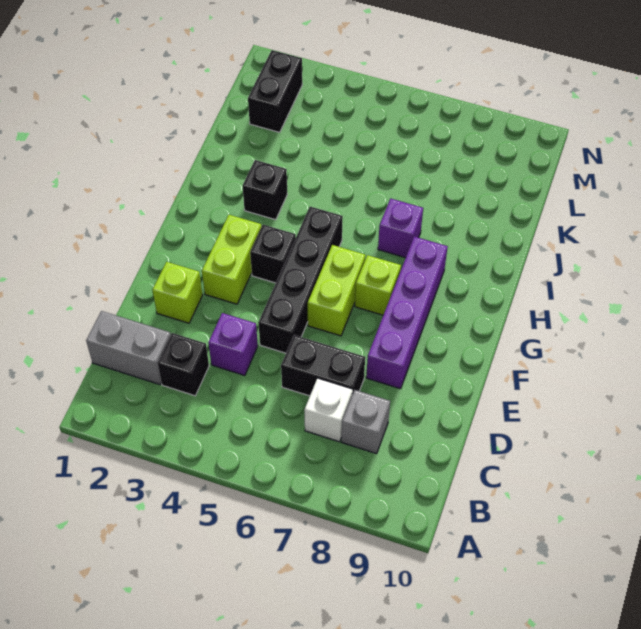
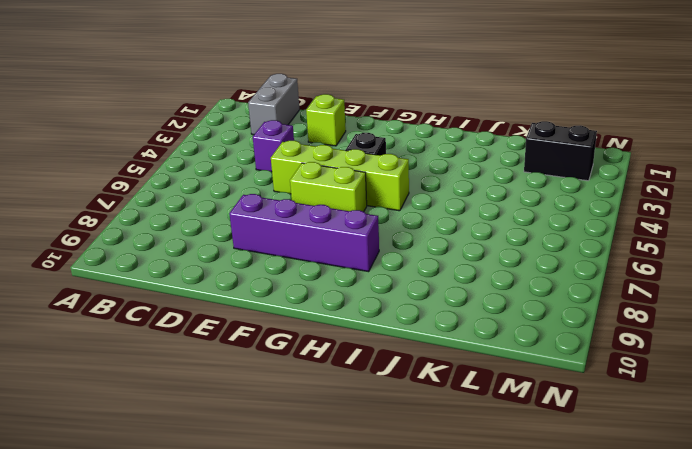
lime brick E5:H5 level 1 -> black brick E5:H5 level 1
none -> black brick C3 level 1
none -> white brick C7 level 1
none -> grey brick C8 level 1

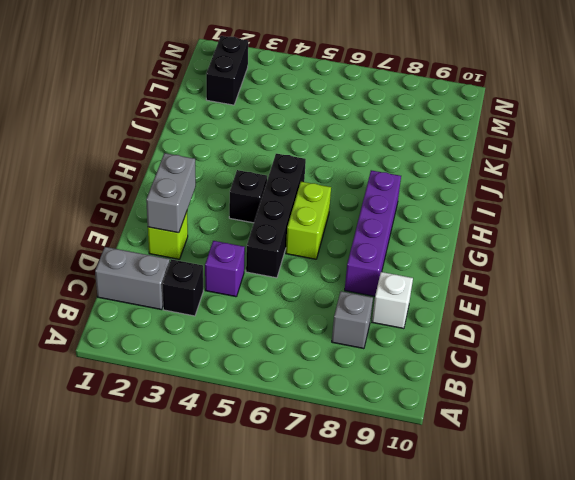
white brick D9 level 1 -> white brick C7 level 1
grey brick E2:F2 level 2 -> none
none -> black brick D6:D7 level 1
none -> lime brick F3:G3 level 1
none -> lime brick G7 level 1

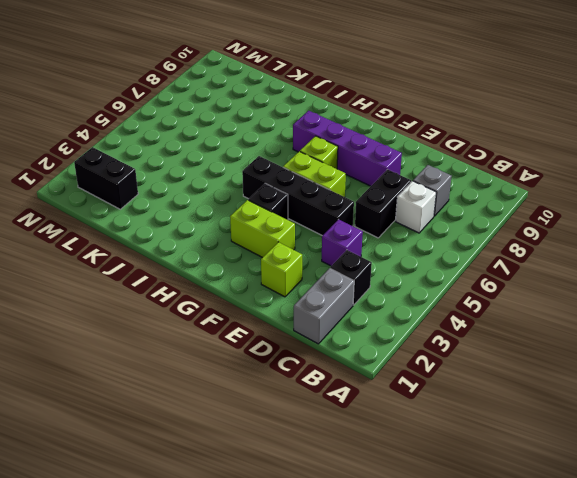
none -> black brick I3 level 1
none -> purple brick I7 level 1

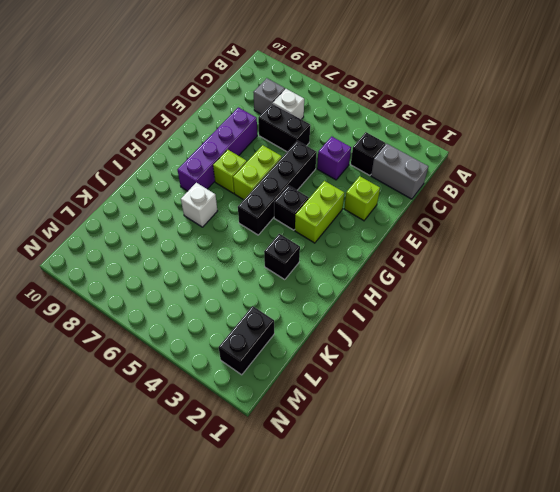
white brick I7 level 1 -> purple brick I7 level 1

